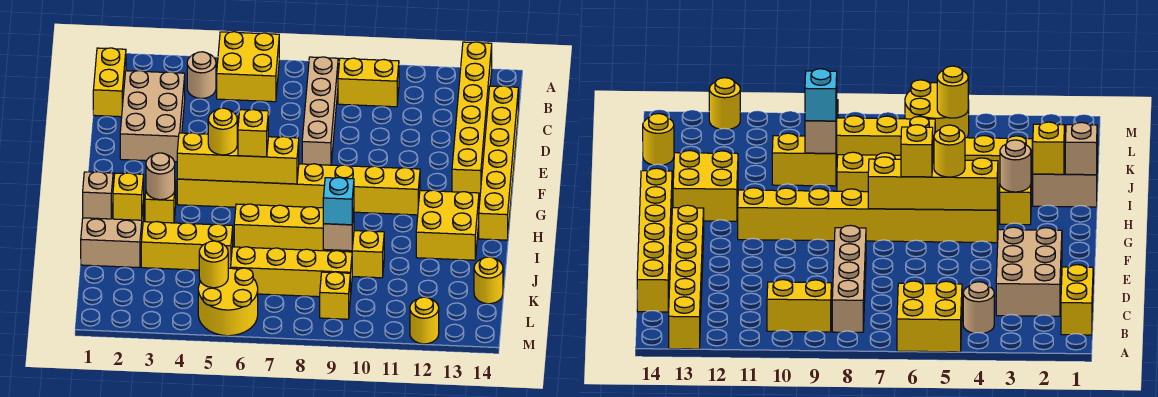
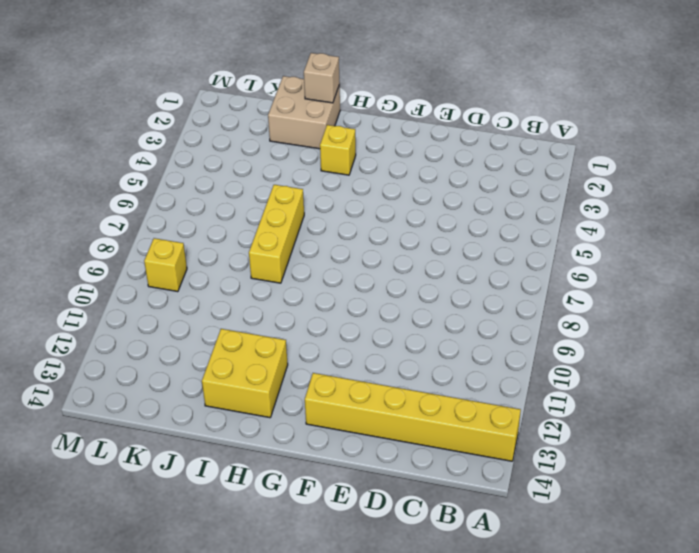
none -> yellow brick A5:B6 level 1
none -> yellow brick B1:C1 level 1
none -> tan round brick B4 level 1

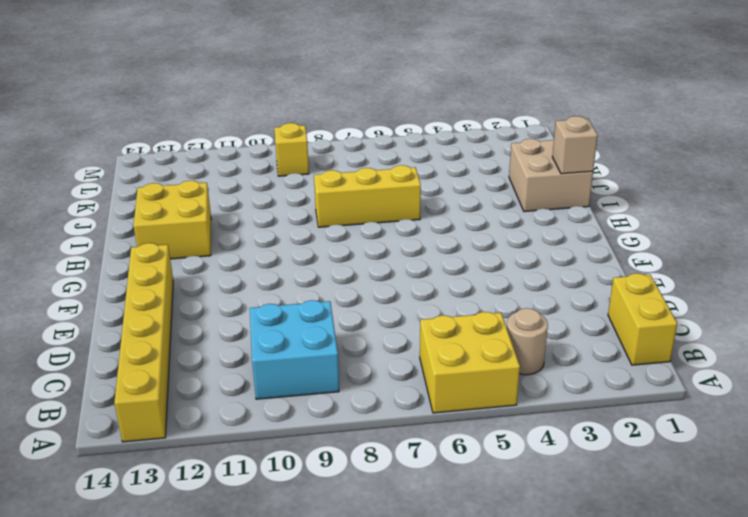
cyan brick B9:C10 level 1 -> yellow brick B9:B10 level 1
none -> tan brick B8:E8 level 1
none -> tan brick C2:E3 level 1
none -> yellow brick C14:H14 level 1

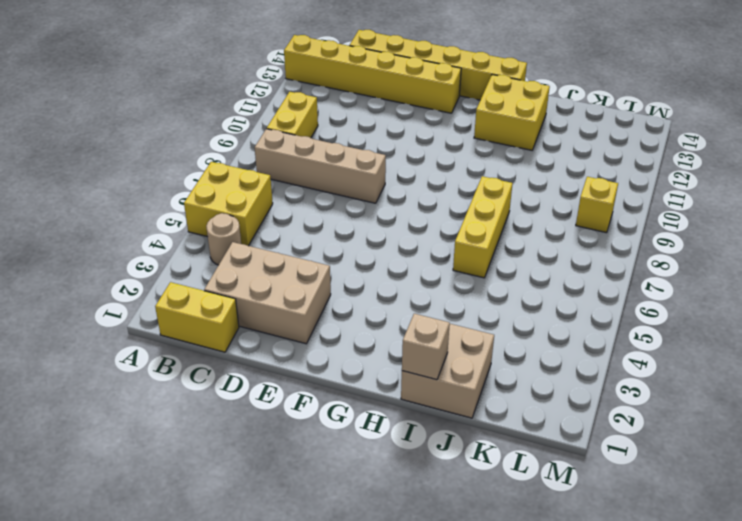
none -> yellow brick G4:G11 level 1
none -> yellow brick H3 level 1
none -> yellow brick J3:J5 level 1

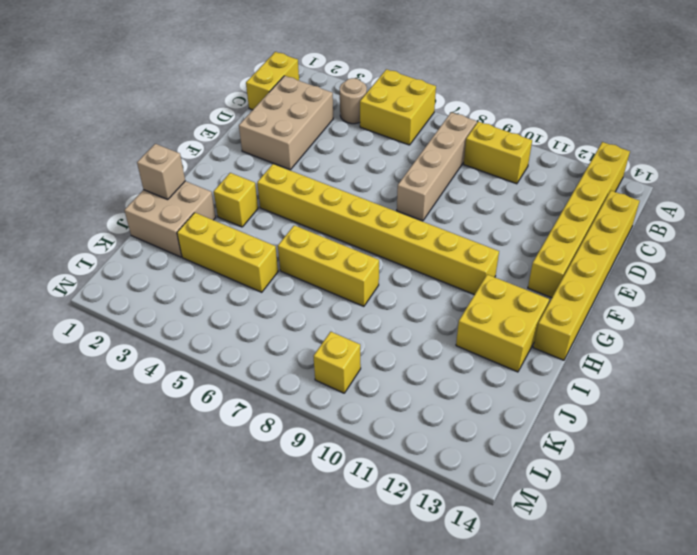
none -> yellow brick J9:J10 level 1
none -> yellow brick K6:K9 level 1
none -> yellow round brick K14 level 1

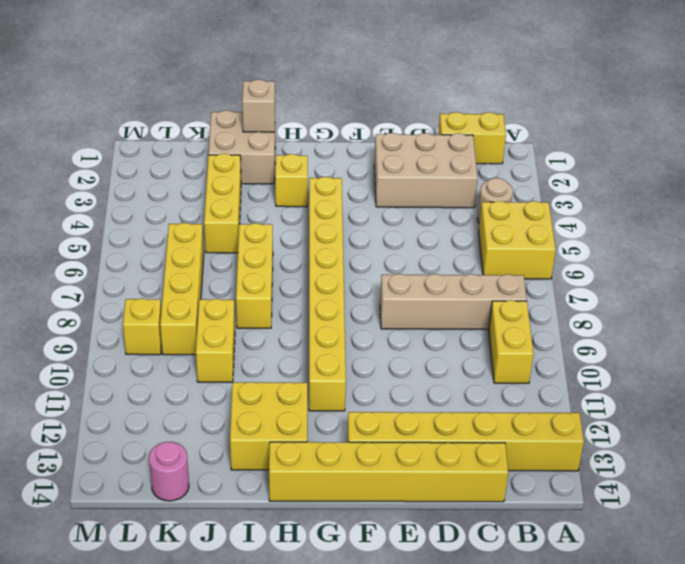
pink round brick K14 level 1 -> yellow round brick K14 level 1
none -> yellow round brick L5:M6 level 1
none -> yellow round brick M12 level 1
none -> yellow brick G4:G7 level 2

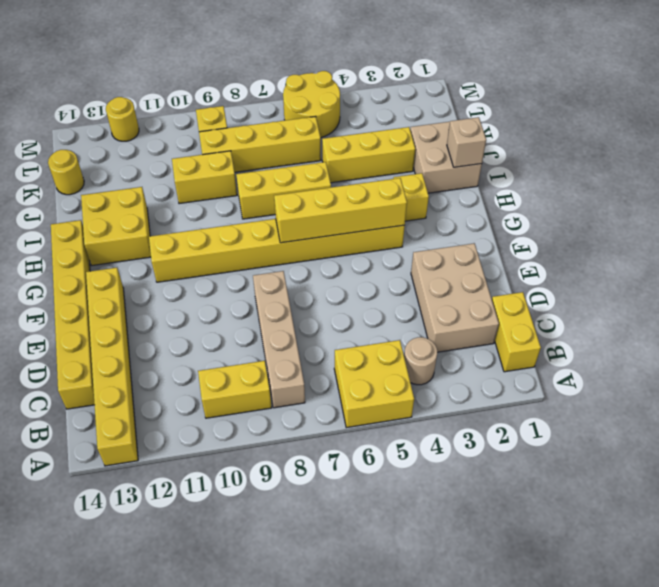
none -> tan round brick H3 level 2
none -> yellow brick I2 level 2
none -> tan brick J9 level 2

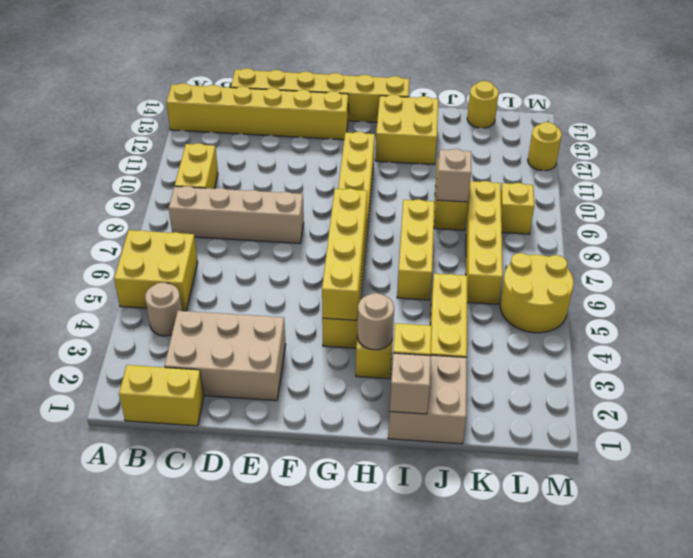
none -> yellow round brick L5 level 2
none -> yellow round brick G5 level 3
none -> yellow brick G6 level 3

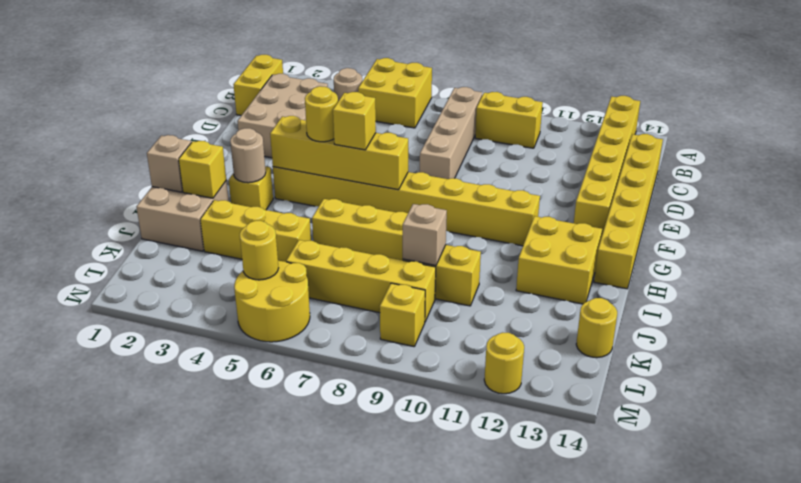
none -> cyan brick J9 level 3

